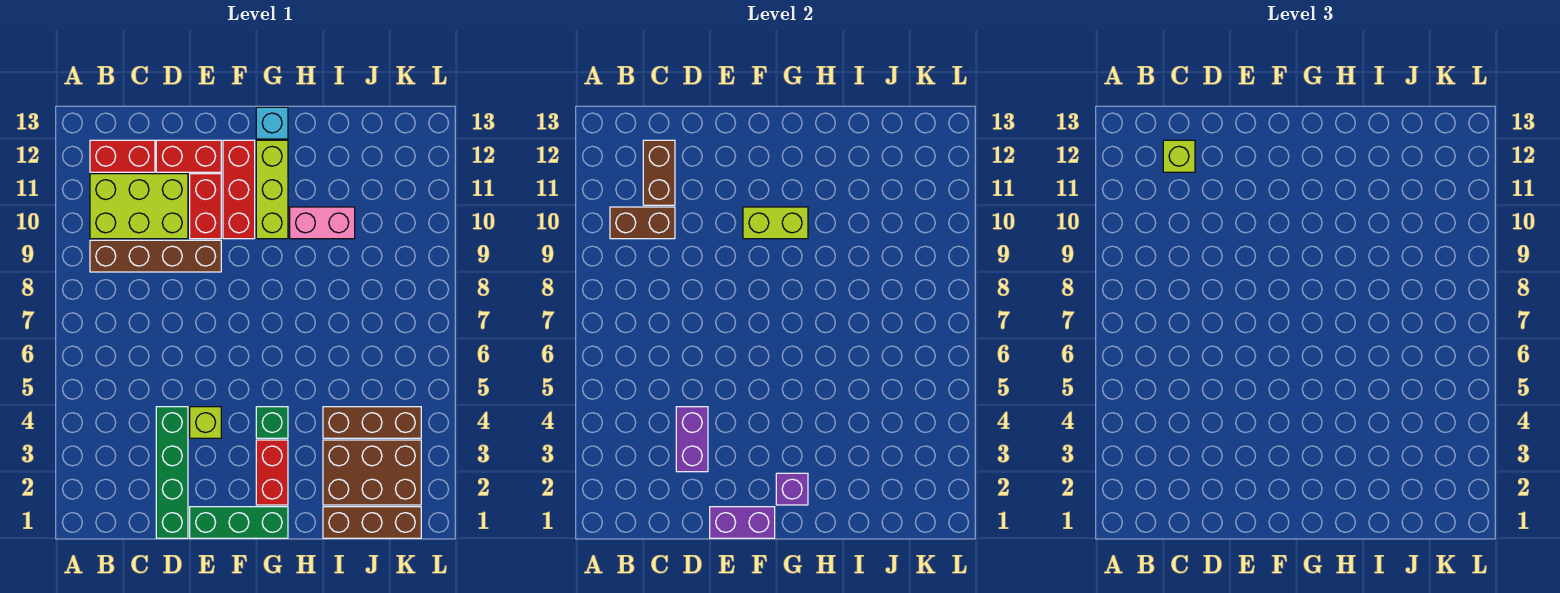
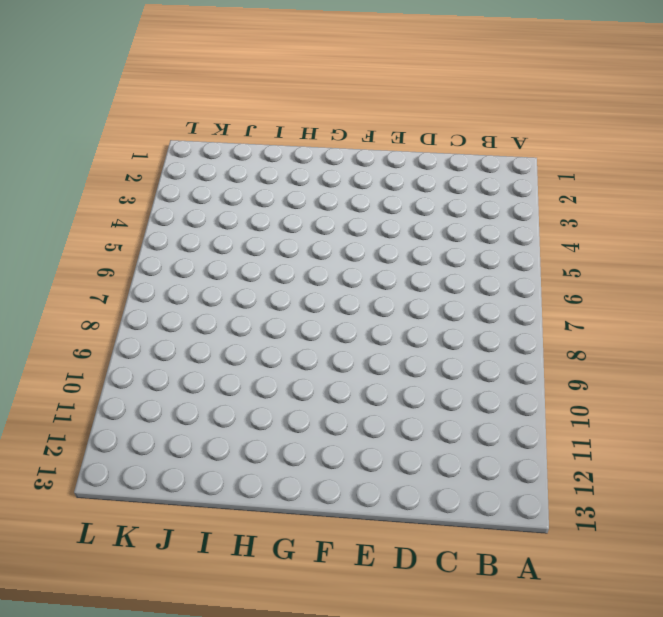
none -> brown brick B9:E9 level 1
none -> lime brick B10:D11 level 1
none -> red brick B12:C12 level 1

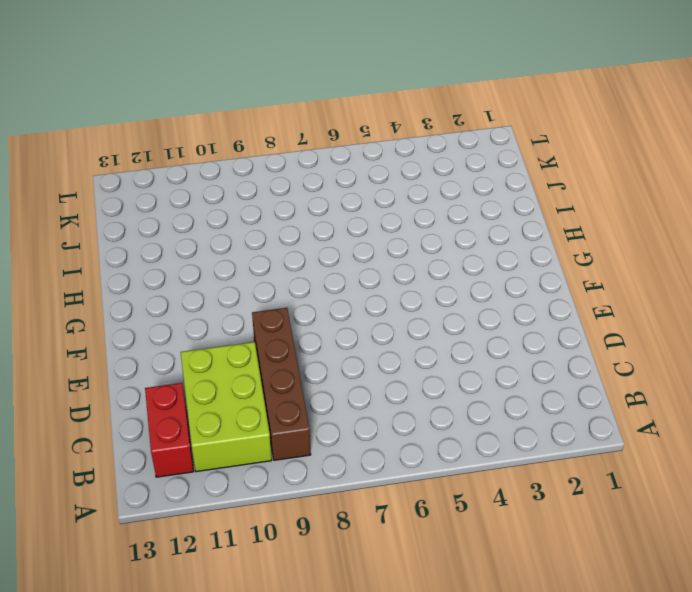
none -> green brick D1:D4 level 1
none -> red brick D12:E12 level 1
none -> green brick E1:G1 level 1

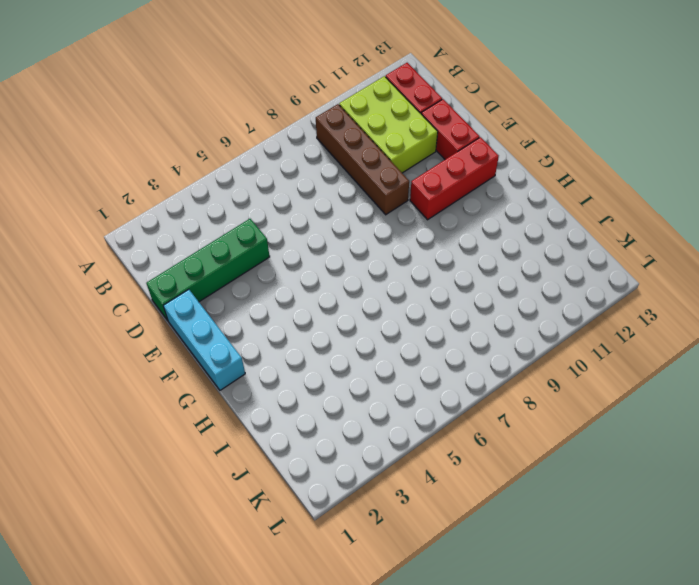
cyan brick E1:G1 level 1 -> green brick E1:G1 level 1
none -> lime brick E4 level 1
none -> red brick E10:E11 level 1
none -> red brick G2:G3 level 1

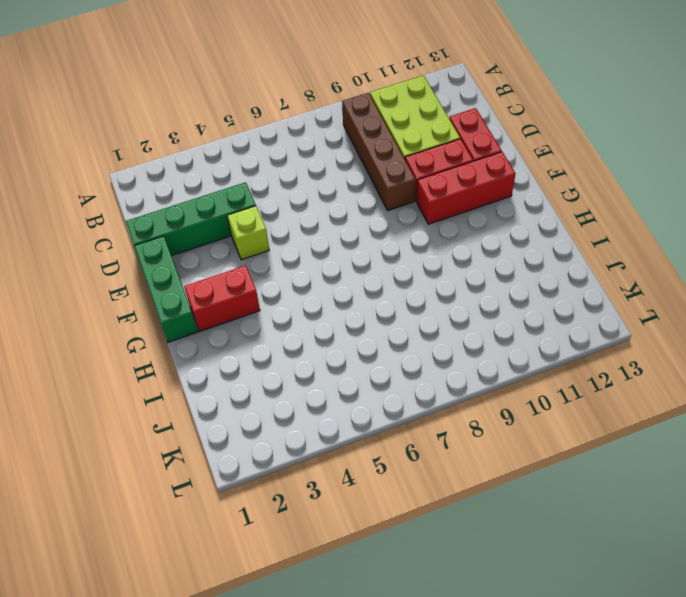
none -> red brick B12:C12 level 1
none -> green brick G4 level 1
none -> lime brick G10:G12 level 1

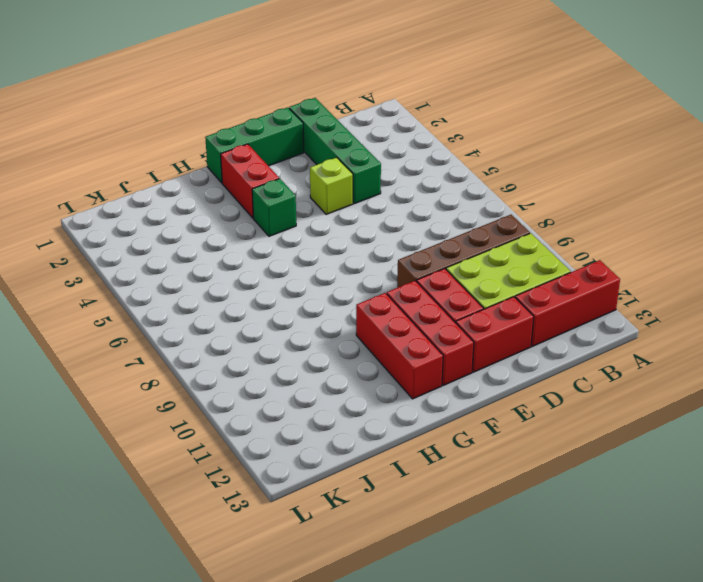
red brick A12:C12 level 1 -> red brick B12:C12 level 1
red brick G10:G12 level 1 -> lime brick G10:G12 level 1
none -> cyan brick G13 level 1
none -> pink brick H10:I10 level 1
none -> brown brick I1:K1 level 1

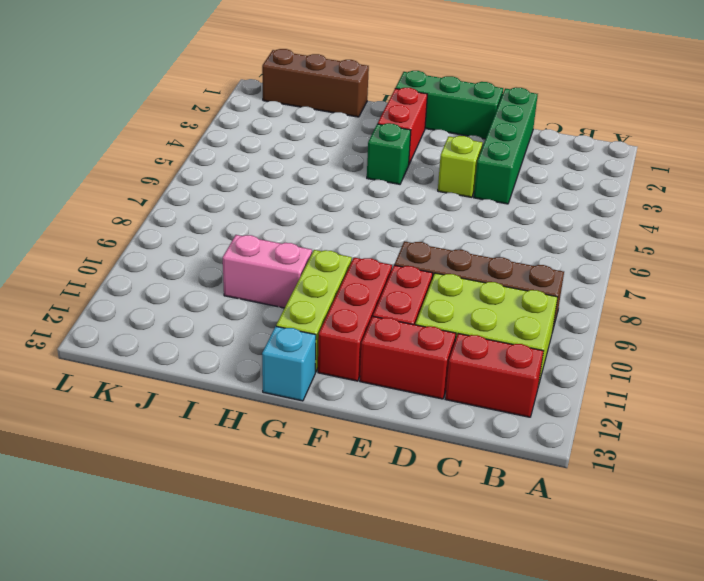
none -> brown brick I2:K3 level 1
none -> brown brick I4:K4 level 1
none -> brown brick B10:C10 level 2

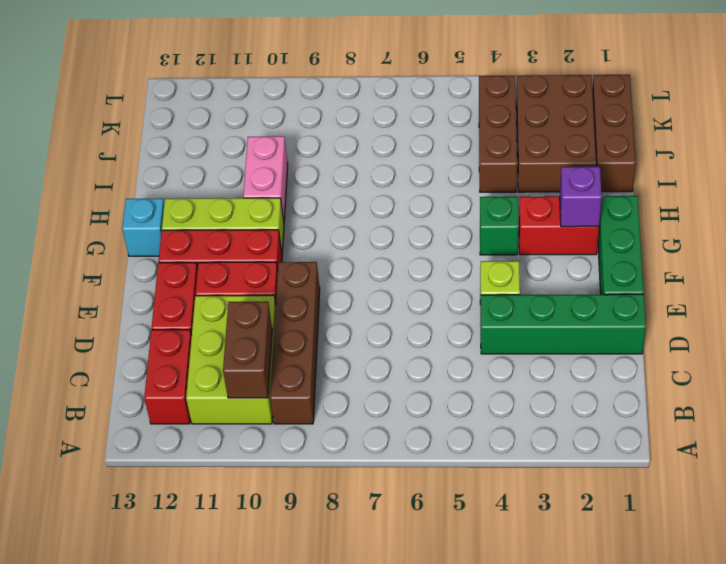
none -> brown brick C11:C12 level 2
none -> purple brick D3:D4 level 2
none -> purple brick E1:F1 level 2

